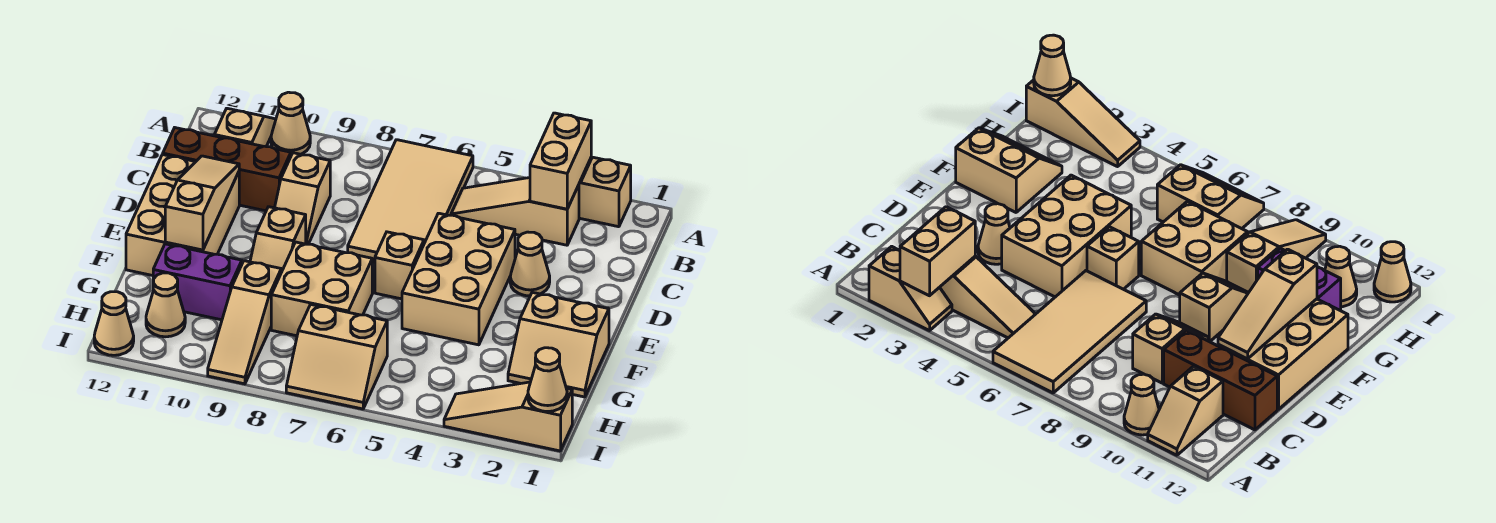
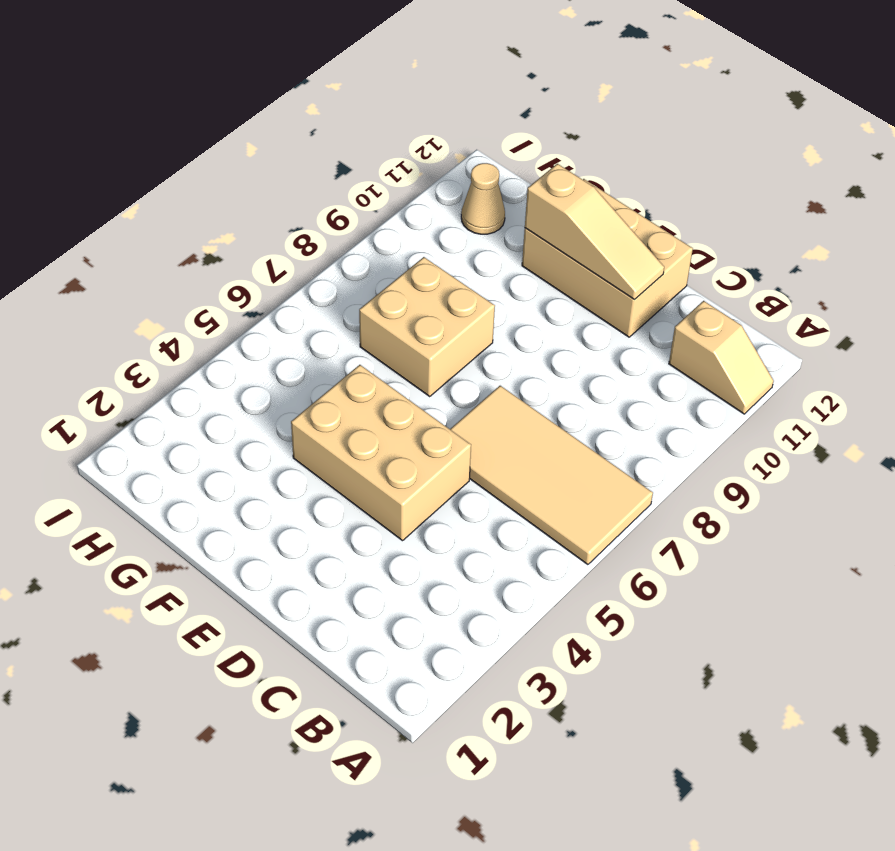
none -> tan slope A2:A3 level 1 top 2
none -> tan cone A10 level 1
none -> tan slope B3:B5 level 1 top 3

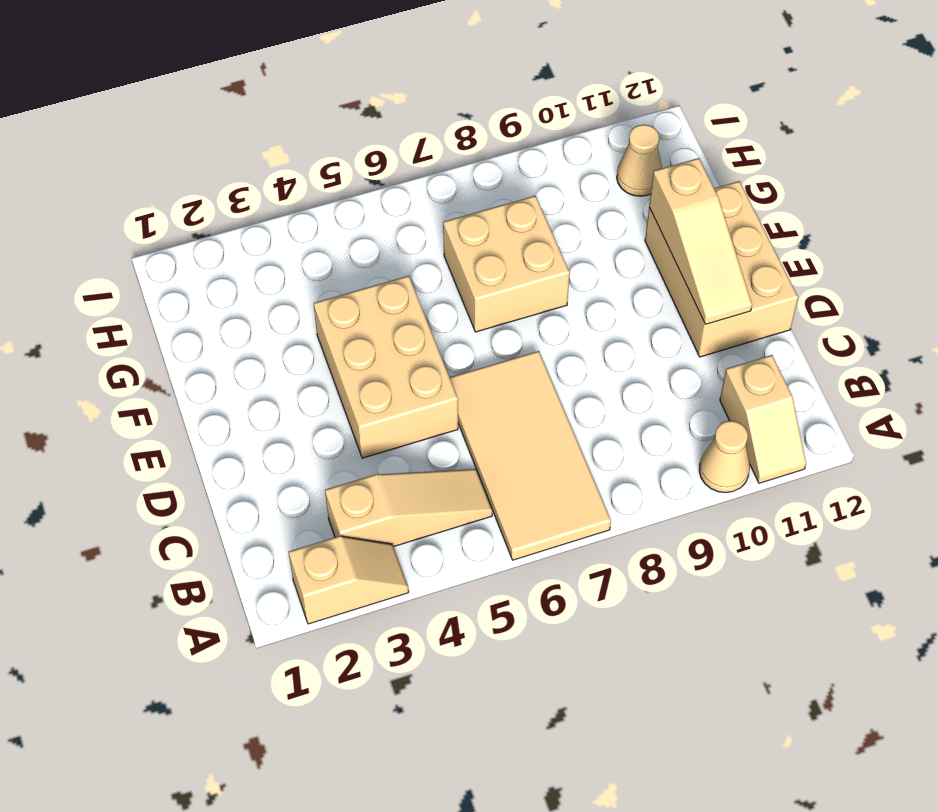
none -> tan slope C9:D9 level 1 top C
none -> brown brick C10:C12 level 1
none -> tan cone D3 level 1

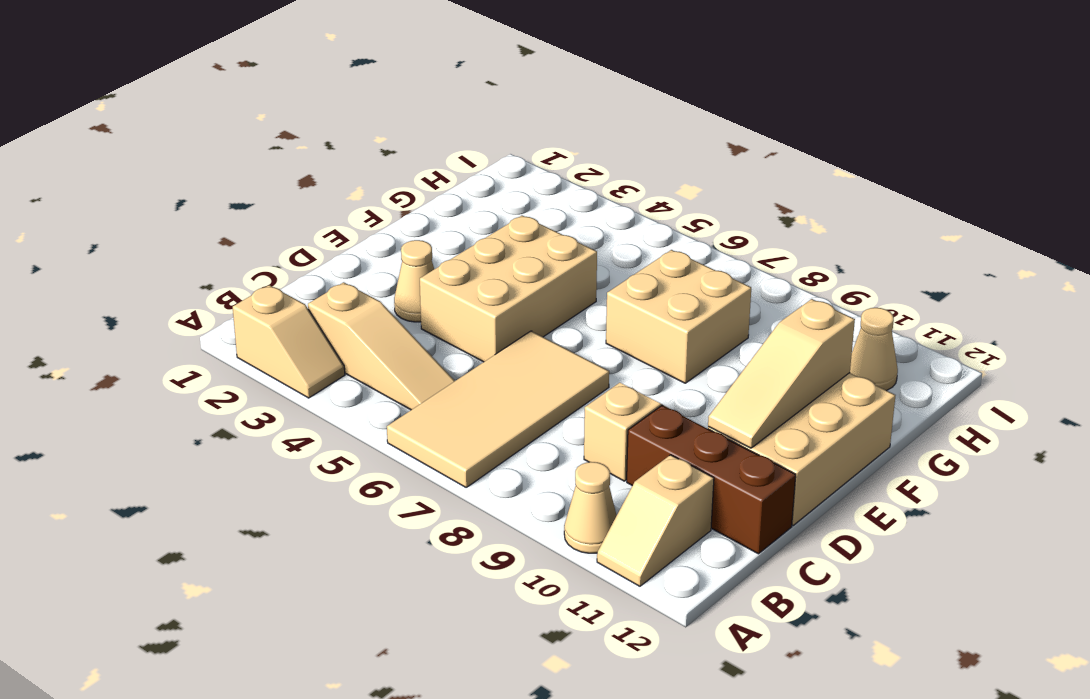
none -> tan brick E6 level 1
none -> tan slope E9:F9 level 1 top E
none -> tan slope F1:G2 level 1 top F

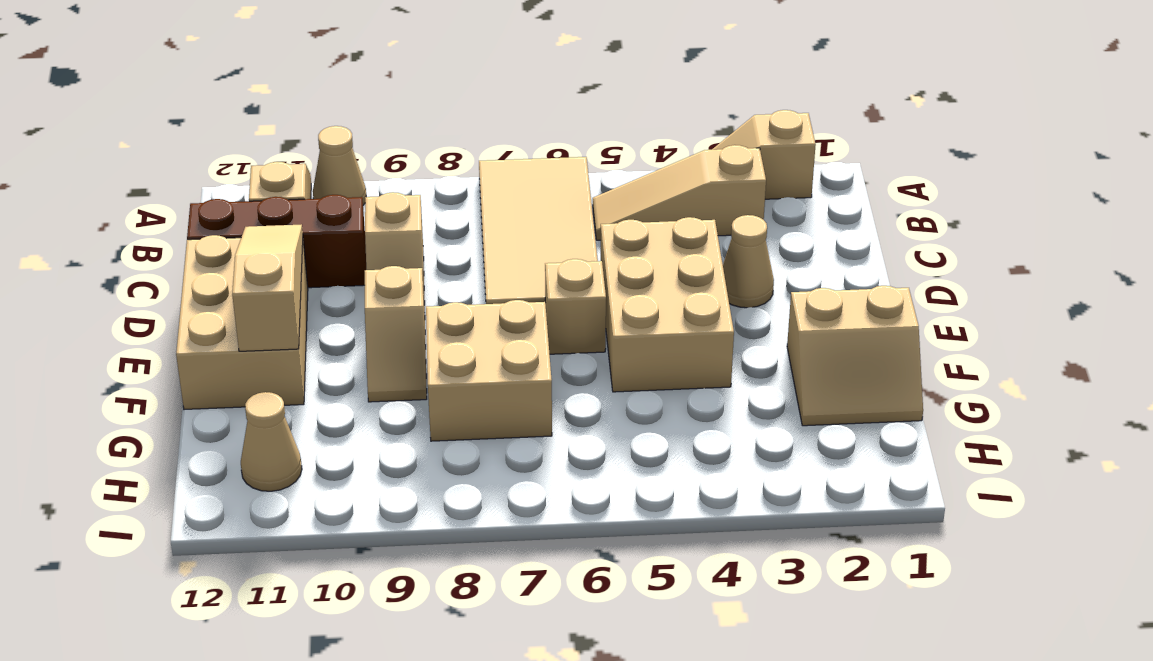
none -> tan slope G9:I9 level 1 top G
none -> purple brick G10:G11 level 1
none -> tan slope H6:I7 level 1 top H

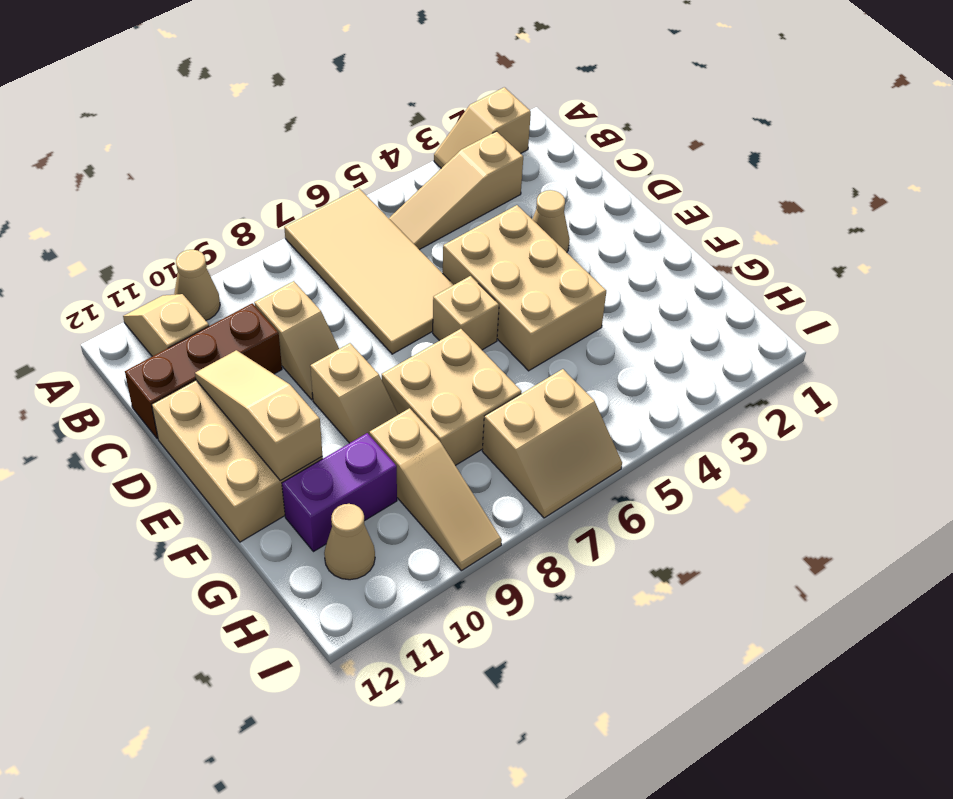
none -> tan slope F1:G2 level 1 top F
none -> tan slope I1:I3 level 1 top 1
none -> tan cone I12 level 1

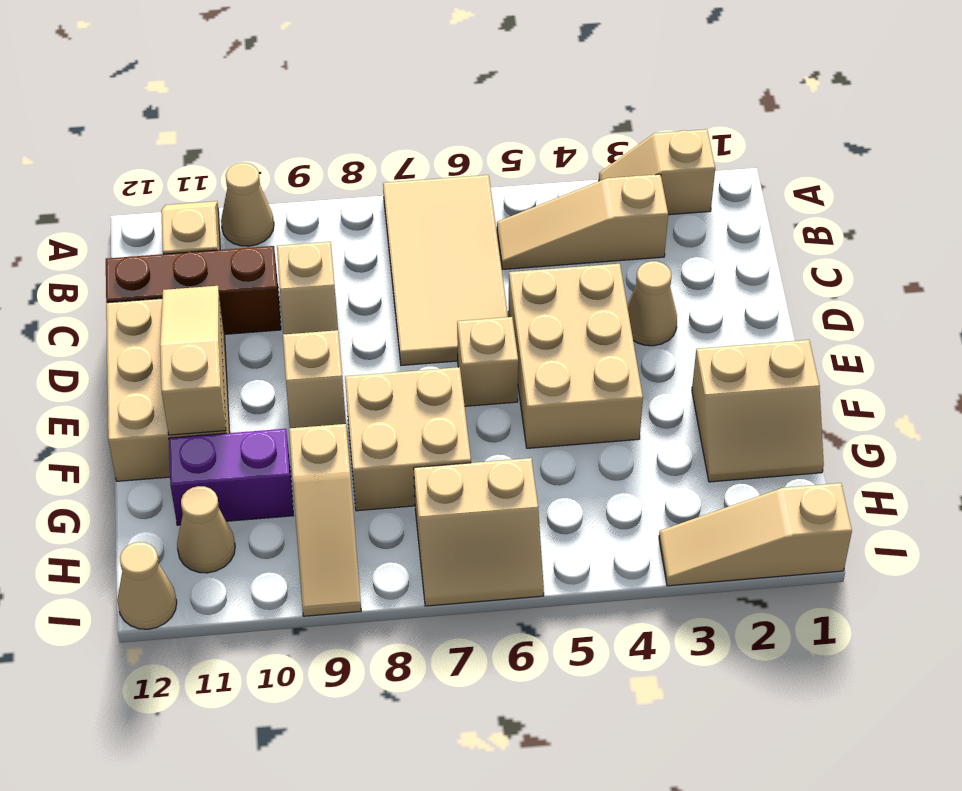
none -> tan brick A3:B3 level 2
none -> tan cone I1 level 2

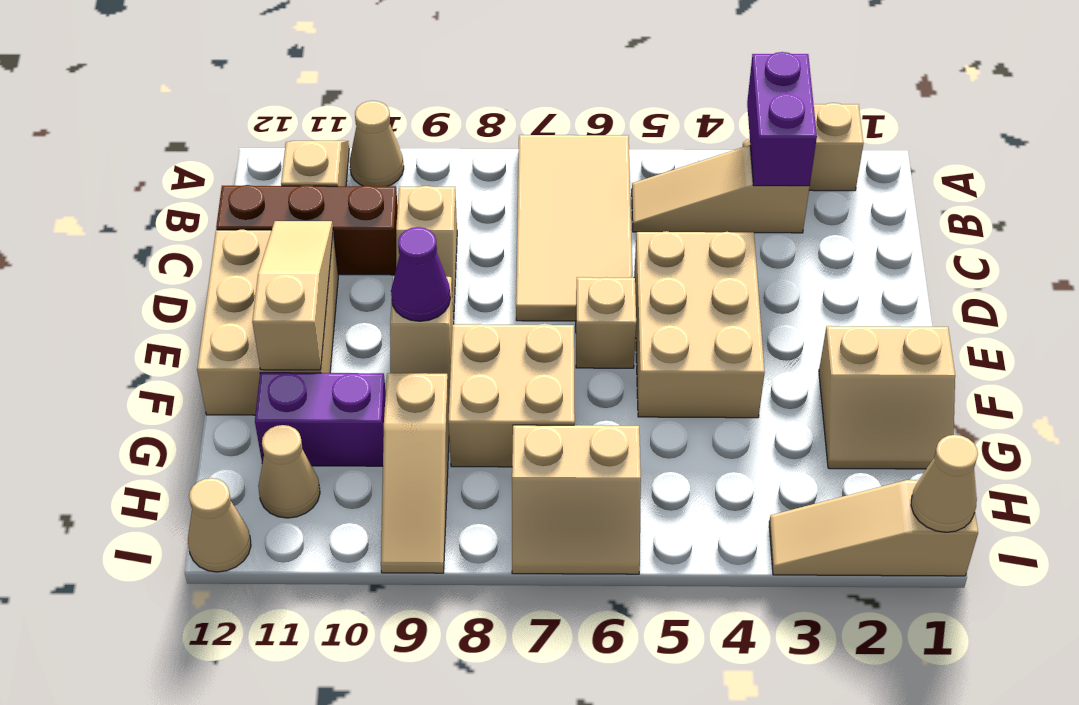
purple brick A3:B3 level 2 -> tan brick A3:B3 level 2
purple cone E9 level 2 -> none
none -> tan cone D3 level 1

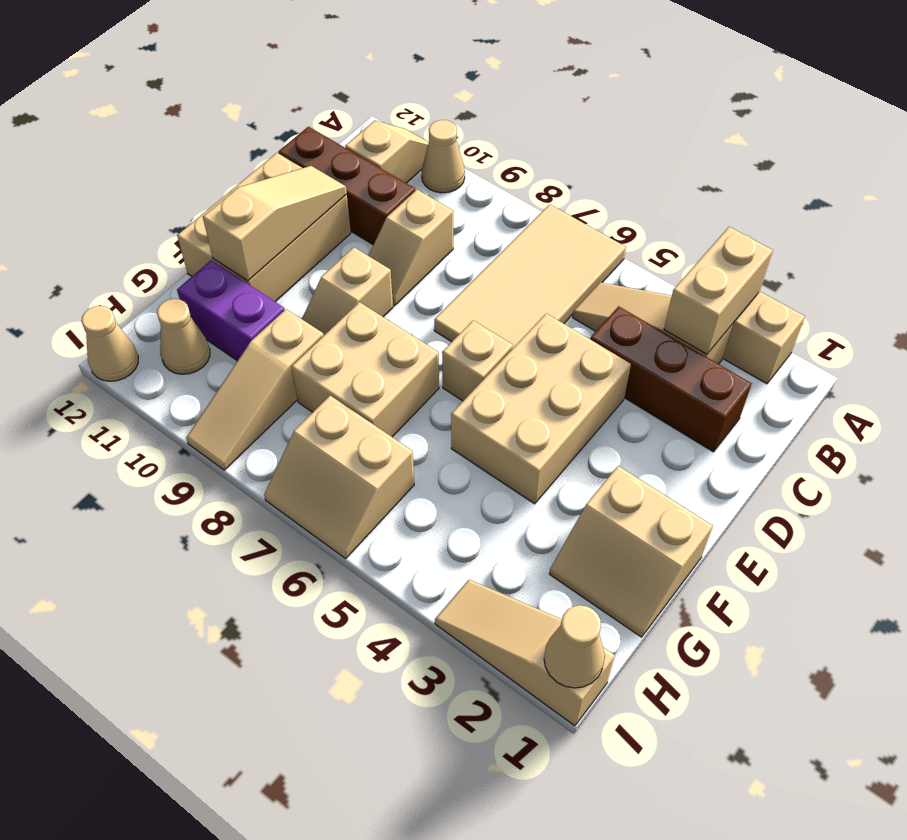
brown brick C2:C4 level 1 -> none
none -> tan cone D3 level 1

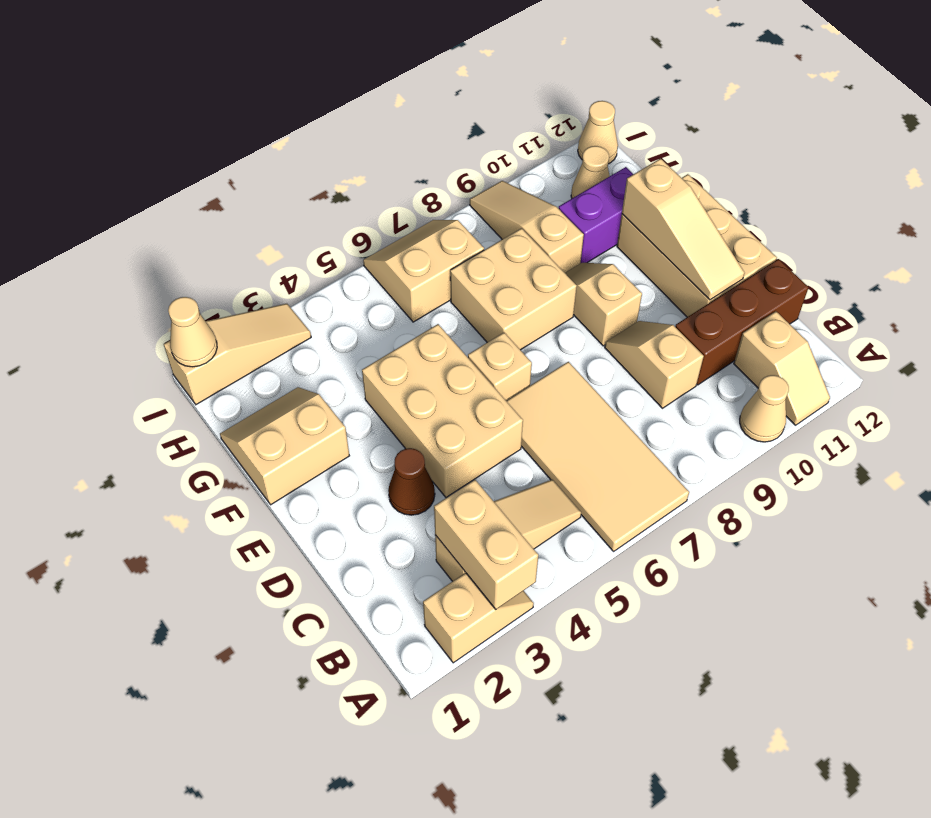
brown cone D3 level 1 -> tan cone D3 level 1

